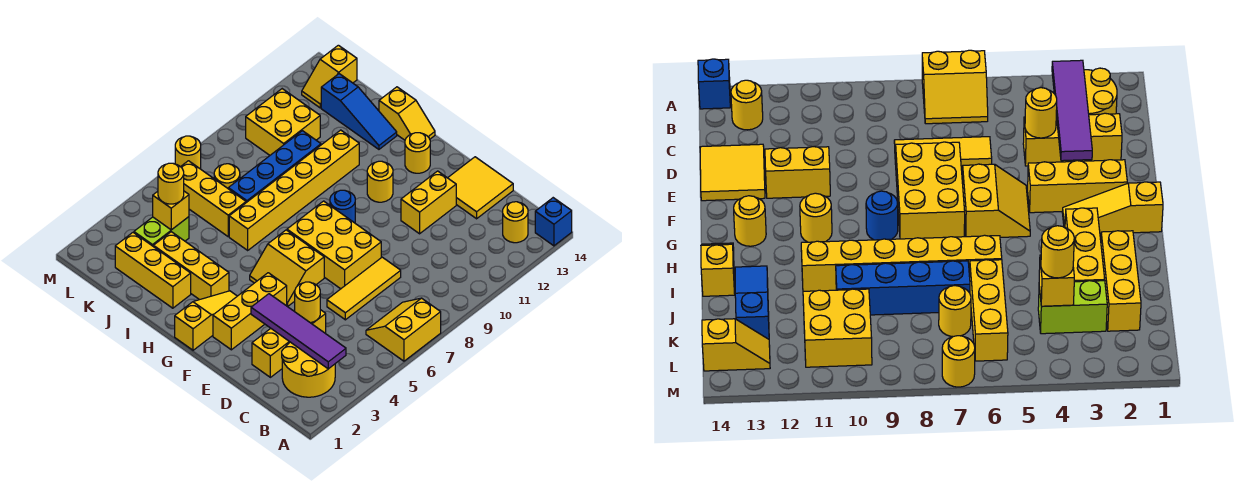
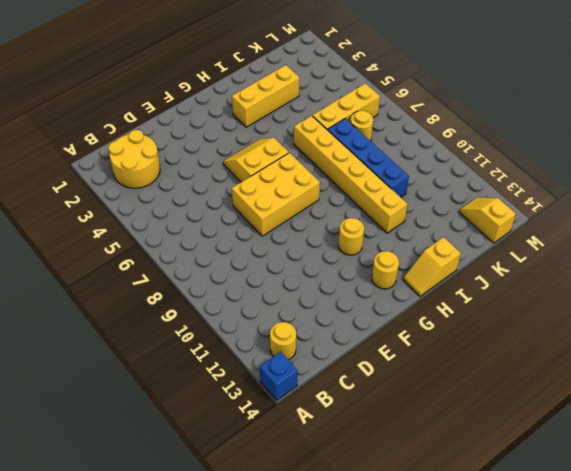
none -> yellow slope A6:B7 level 1 top A
none -> yellow brick D2:D4 level 1
none -> yellow tile D6:D8 level 1
none -> yellow tile D13:E14 level 1

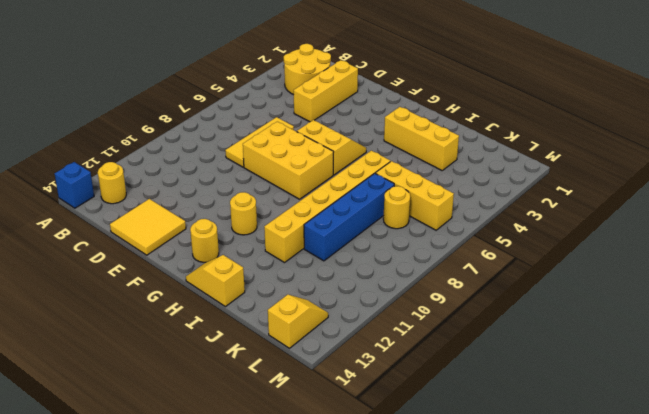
none -> yellow slope A6:B7 level 1 top A
none -> yellow brick E11:E12 level 1
none -> yellow brick F2:F4 level 1
none -> yellow slope G1:G3 level 1 top 1

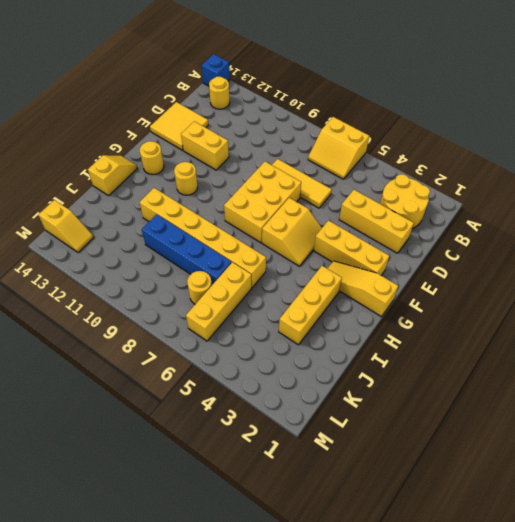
none -> blue round brick G9 level 1
none -> yellow brick I2:K2 level 1
none -> blue slope I13:K13 level 1 top K
none -> lime brick K3:K4 level 1

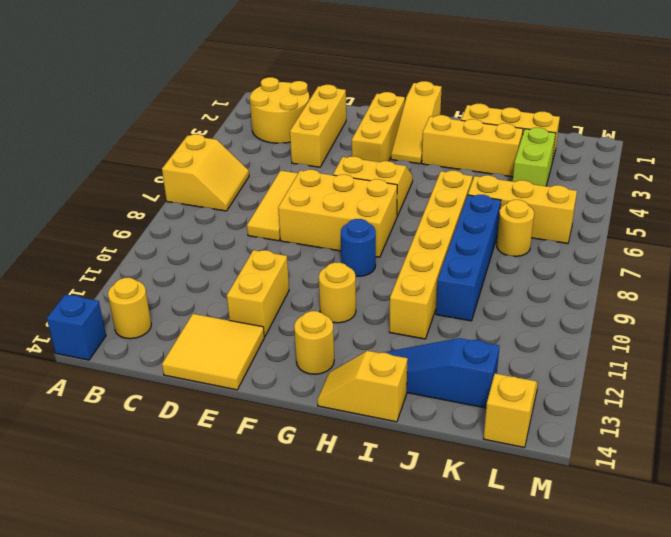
none -> yellow brick K10:L11 level 1
none -> yellow round brick M7 level 1
none -> purple tile B3:E3 level 2
none -> yellow round brick D4 level 2

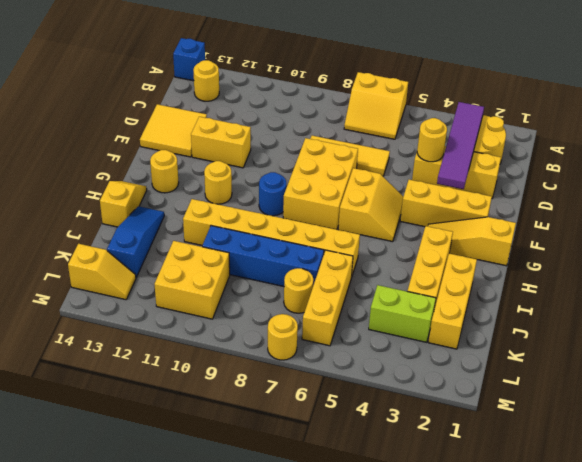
none -> yellow brick K4 level 2
none -> yellow round brick K4 level 3

